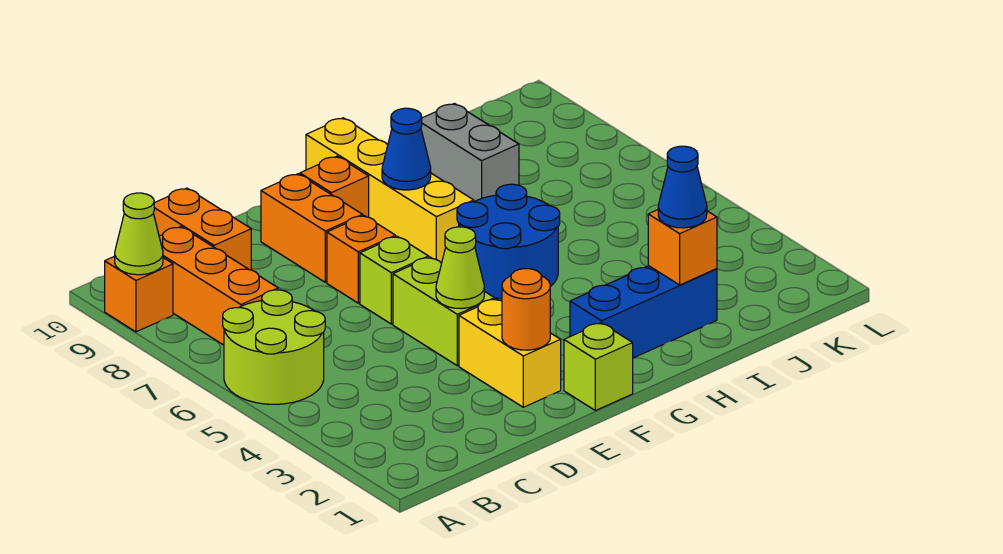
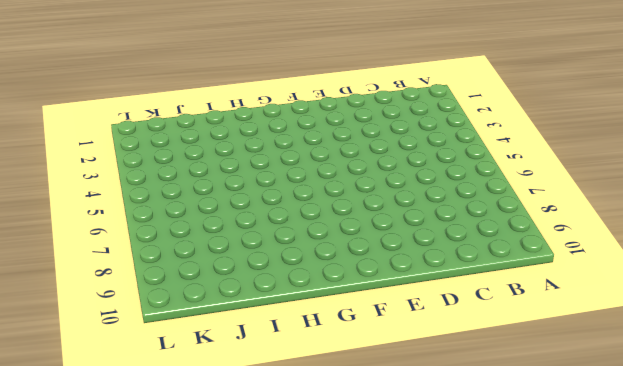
none -> lime round brick A5:B6 level 1
none -> orange brick A9 level 1
none -> orange brick B7:B9 level 1

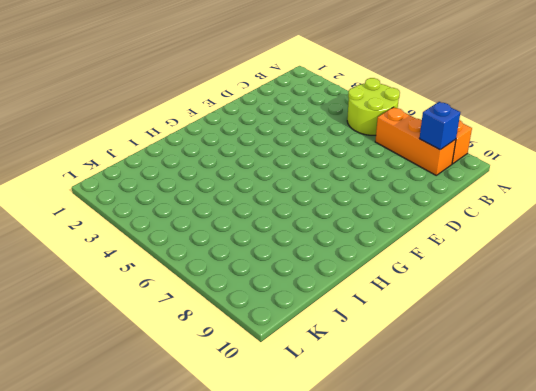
blue brick B9 level 2 -> none
none -> orange brick C9:C10 level 1
none -> yellow brick E2:E3 level 1
none -> lime brick E4:E5 level 1

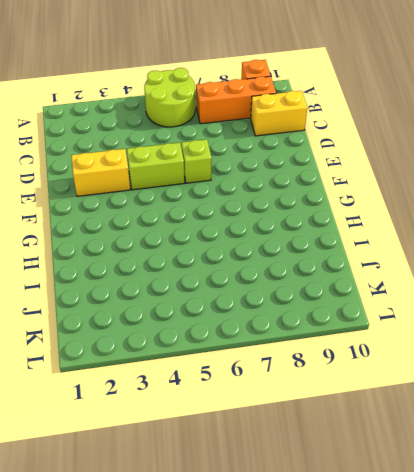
yellow brick C9:C10 level 1 -> orange brick C9:C10 level 1
none -> orange brick E7 level 1
none -> orange brick E8:E9 level 1
none -> lime brick F1 level 1

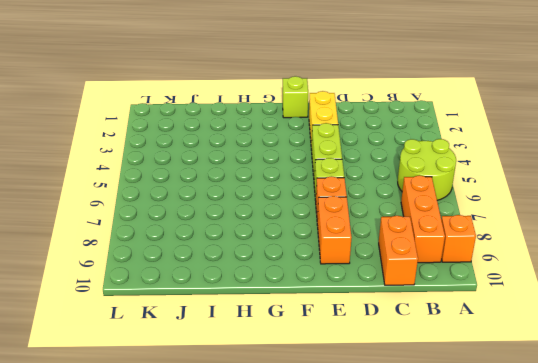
none -> orange brick F9 level 1
none -> blue brick G2:I2 level 1
none -> blue round brick G5:H6 level 1

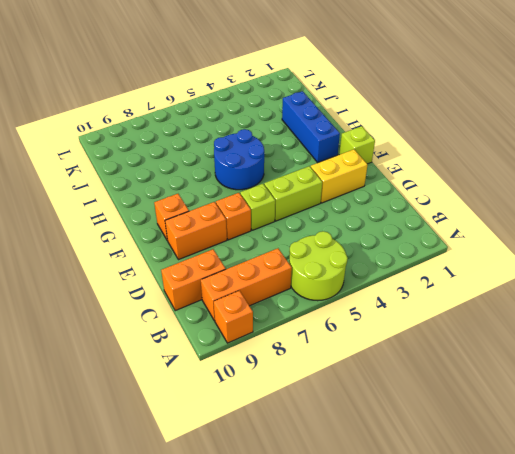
none -> yellow brick G7:G10 level 1
none -> grey brick I8:I9 level 1
none -> lime cone A9 level 2

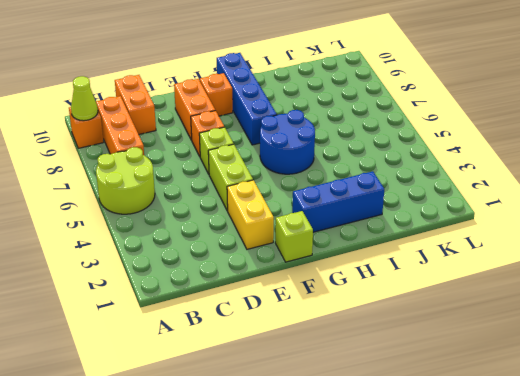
blue brick G7:G10 level 1 -> yellow brick G7:G10 level 1
none -> grey brick I8:I9 level 1
none -> orange round brick E2 level 2
none -> lime cone E4 level 2

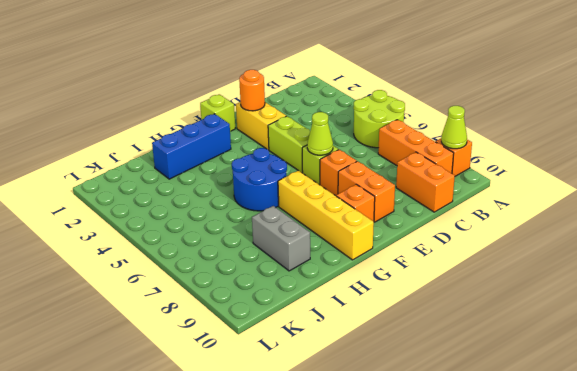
lime cone E6 level 2 -> lime cone E4 level 2
none -> blue cone G8 level 2
none -> orange brick I2 level 2
none -> blue cone I2 level 3

